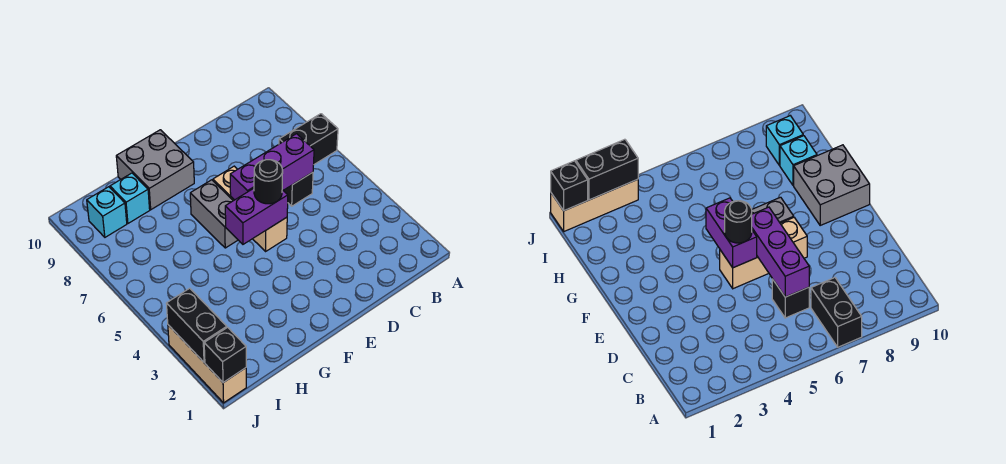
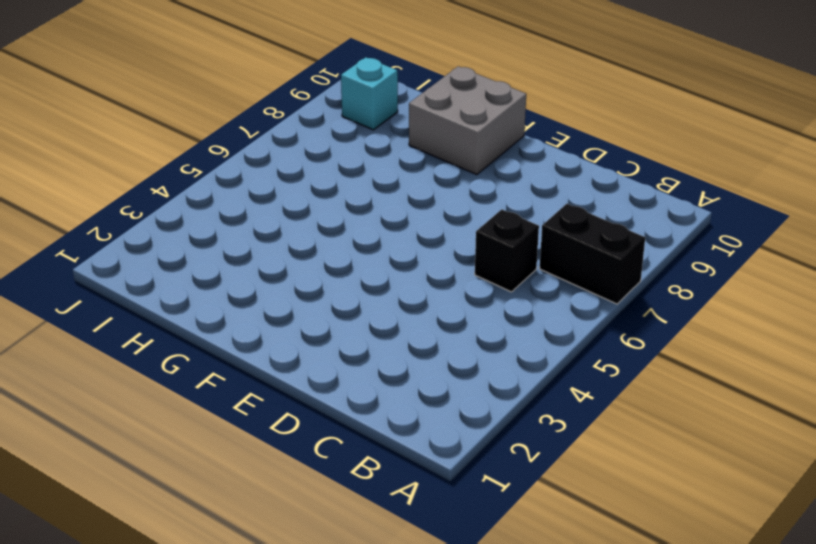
none -> tan brick E5:E7 level 1
none -> grey brick F6:F7 level 1
none -> cyan brick H9 level 1

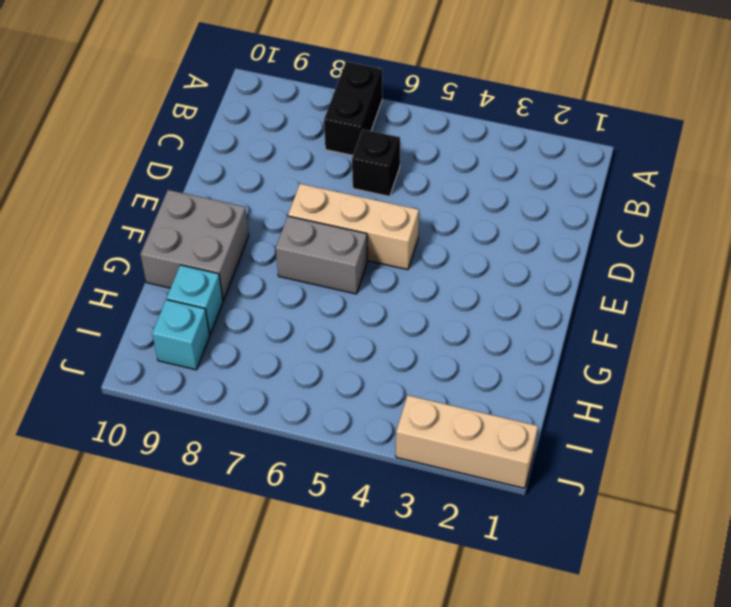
none -> purple brick C6:E6 level 2
none -> purple brick E5:F5 level 2
none -> black brick J1 level 2

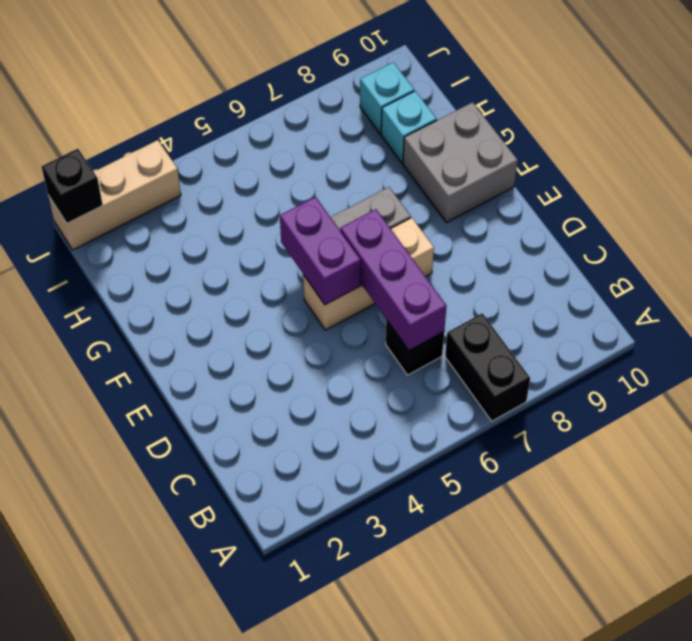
none -> black brick J2:J3 level 2
none -> black round brick E5 level 3

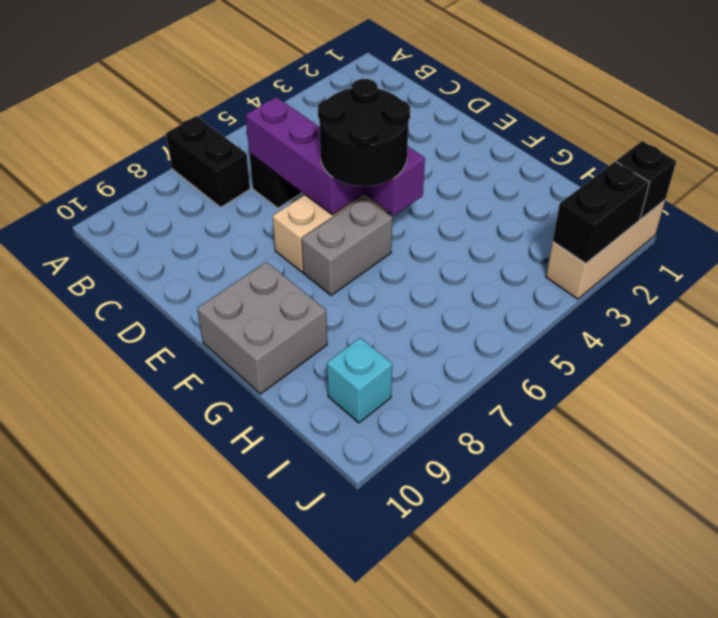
black round brick E5:F6 level 3 -> black round brick E5 level 3
none -> cyan brick H9 level 1

